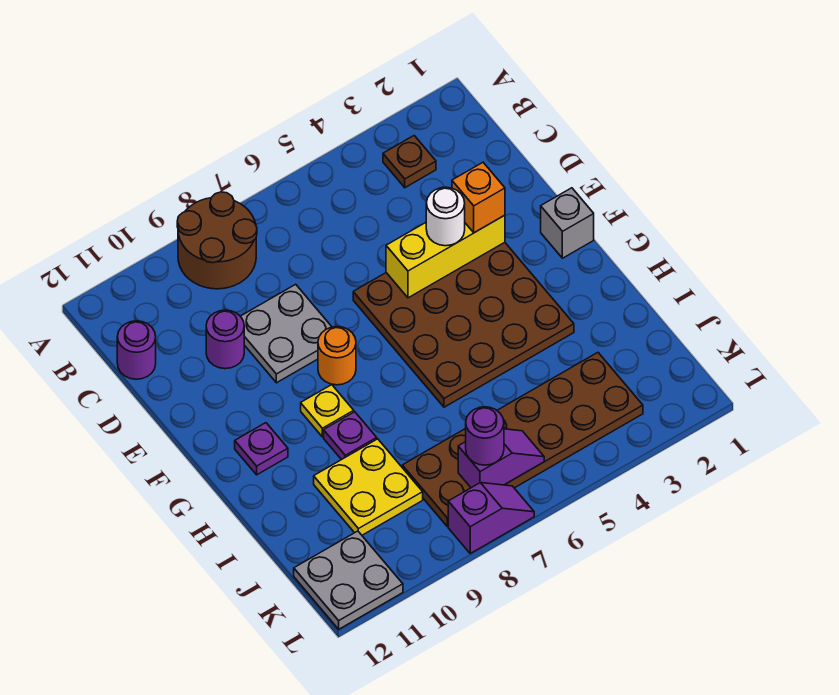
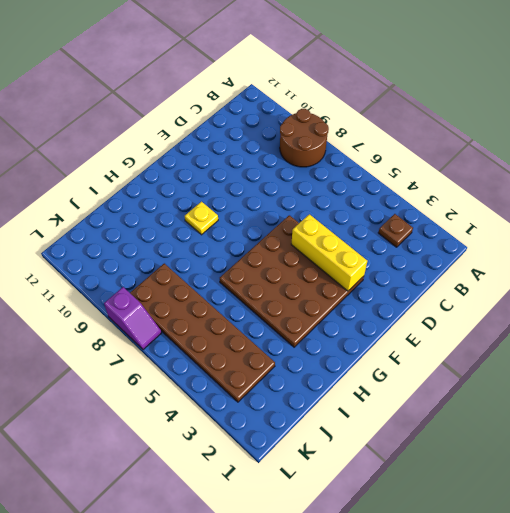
none -> purple round brick C12 level 1
none -> grey plate D8:E9 level 1
none -> purple round brick D10 level 1

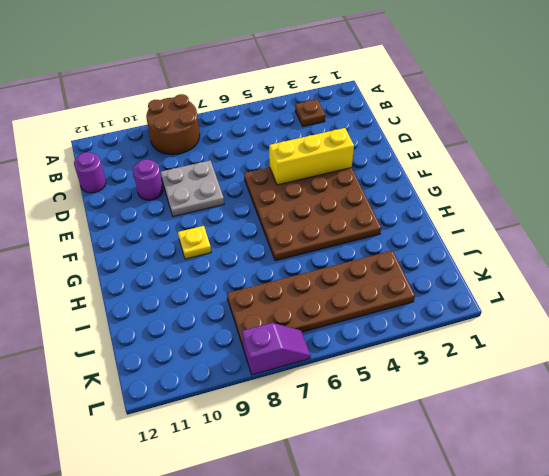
none -> grey brick F1 level 1
none -> orange round brick F8 level 1
none -> purple plate G11 level 1

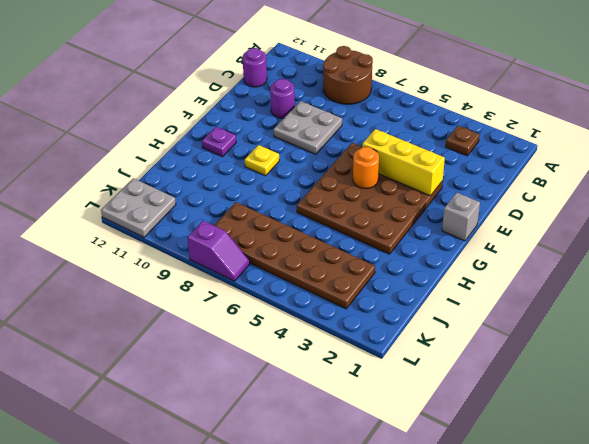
orange round brick F5 level 2 -> orange round brick F8 level 1
none -> purple plate H9 level 1
none -> yellow plate I9:J10 level 1
none -> purple slope K6:K7 level 2 top 7

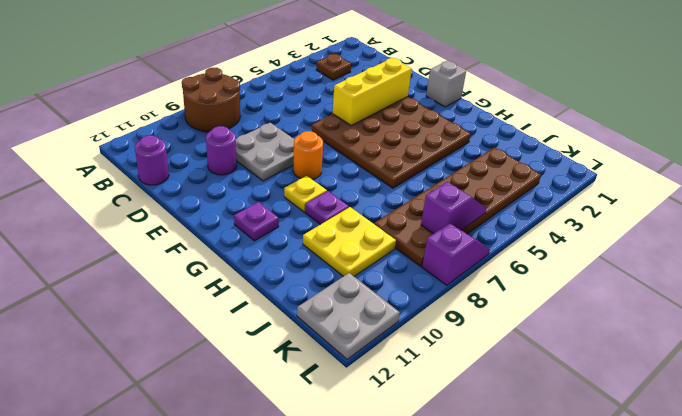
none -> orange brick E3 level 3
none -> white round brick E4 level 3
none -> purple round brick K7 level 3

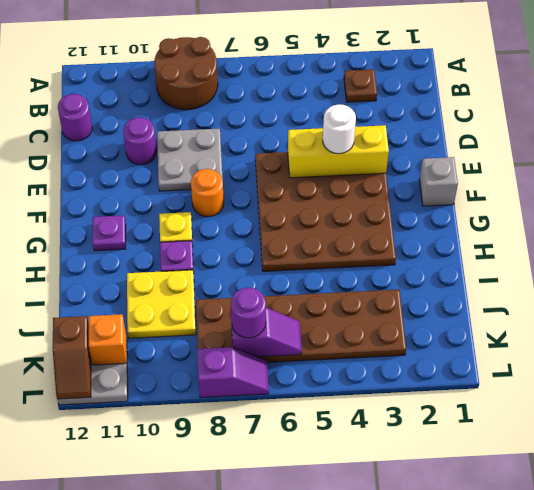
orange brick K11 level 2 -> orange brick E3 level 3
brown slope K12:L12 level 2 top K -> none

